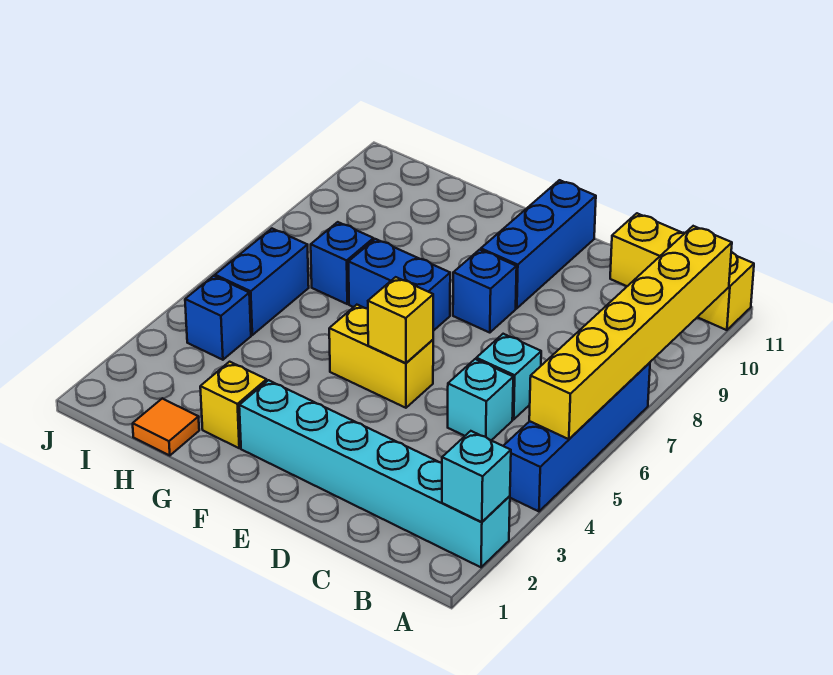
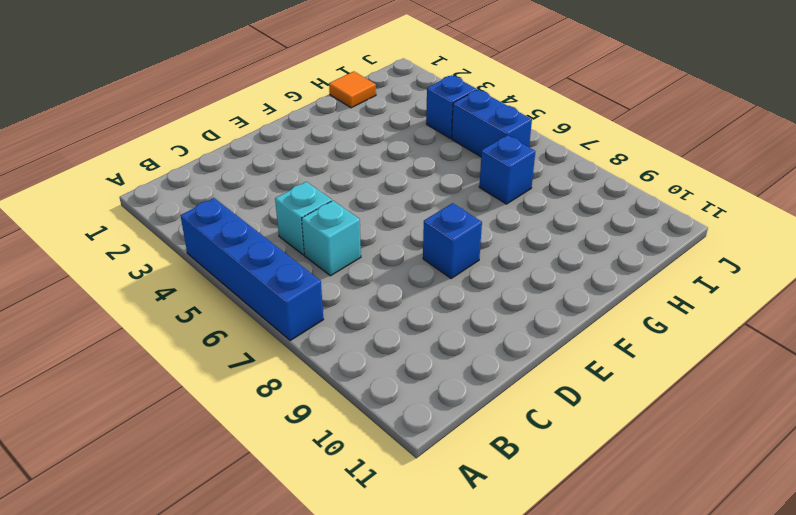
none -> cyan brick A2:F2 level 1
none -> yellow brick A11:C11 level 1
none -> yellow brick E5:F5 level 1

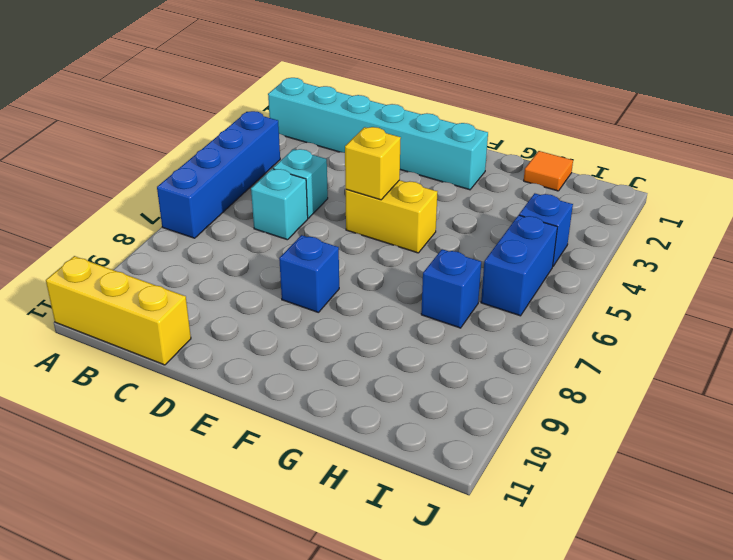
none -> blue brick E9:E11 level 1
none -> blue brick F7:G7 level 1
none -> yellow brick G2 level 1

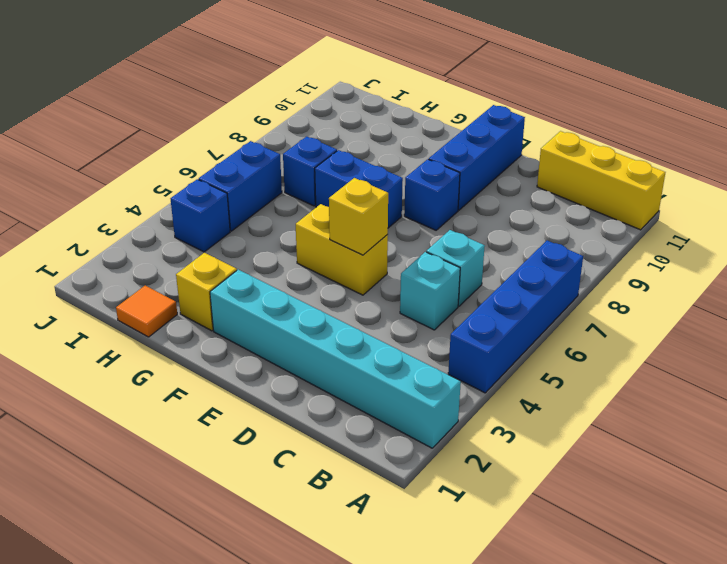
none -> cyan brick A2 level 2
none -> yellow brick A5:A10 level 2

